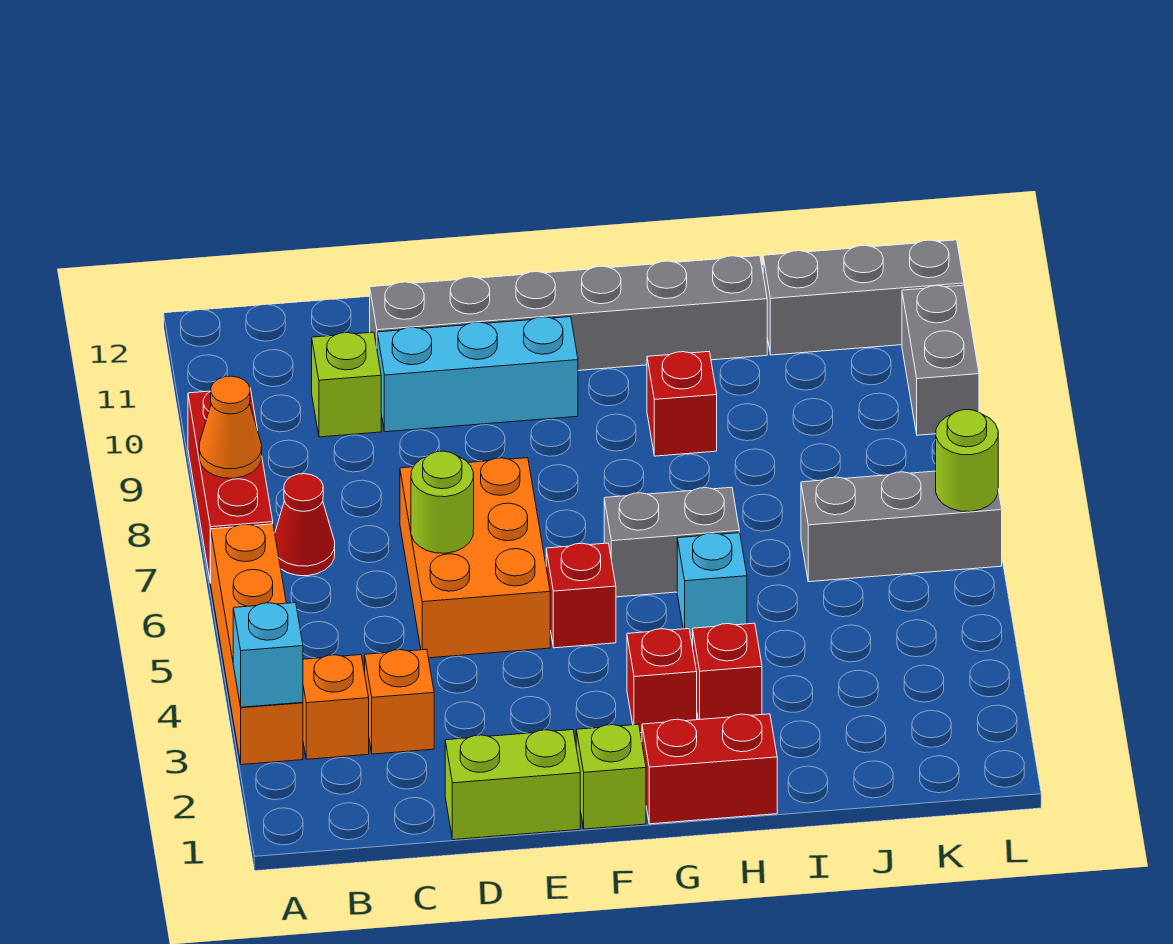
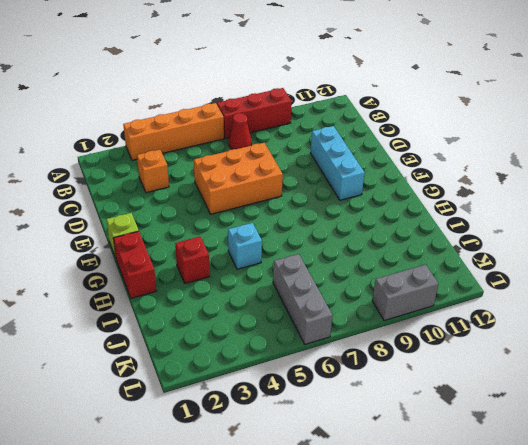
none -> orange brick B3 level 1
none -> lime brick C10 level 1
none -> lime brick D1:E1 level 1

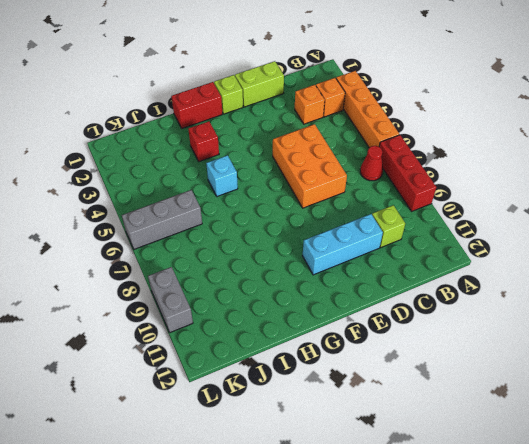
none -> grey brick D11:I11 level 1
none -> red brick F5 level 1
none -> red brick G3 level 1

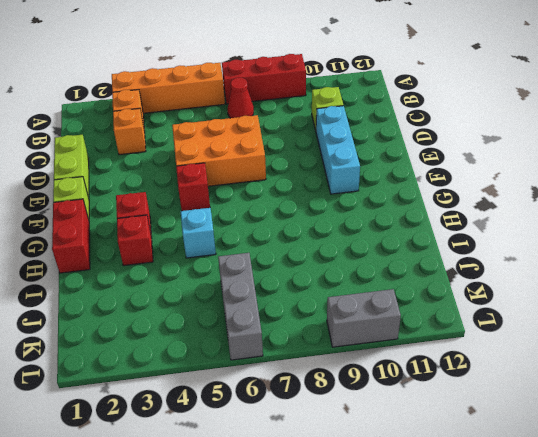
none -> grey brick D11:I11 level 1
none -> grey brick G6:H6 level 1
none -> red brick H9 level 1

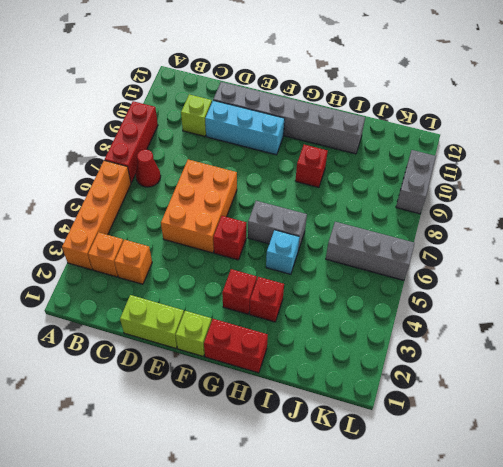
none -> grey brick J11:L11 level 1
none -> cyan brick A3 level 2
none -> orange cone A8 level 2

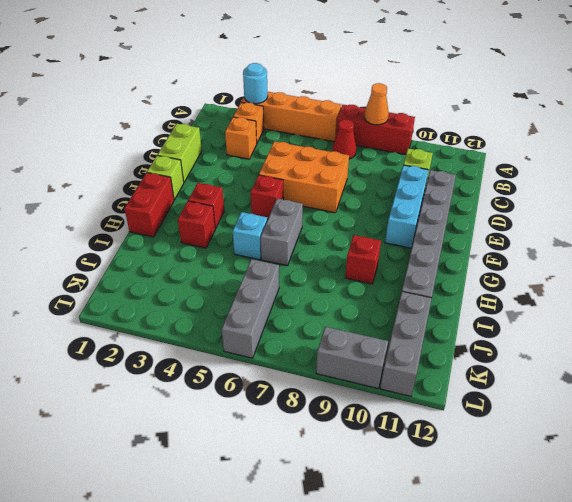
cyan round brick A3 level 2 -> cyan brick A3 level 2
none -> lime round brick D6 level 2
none -> lime round brick L6 level 2

